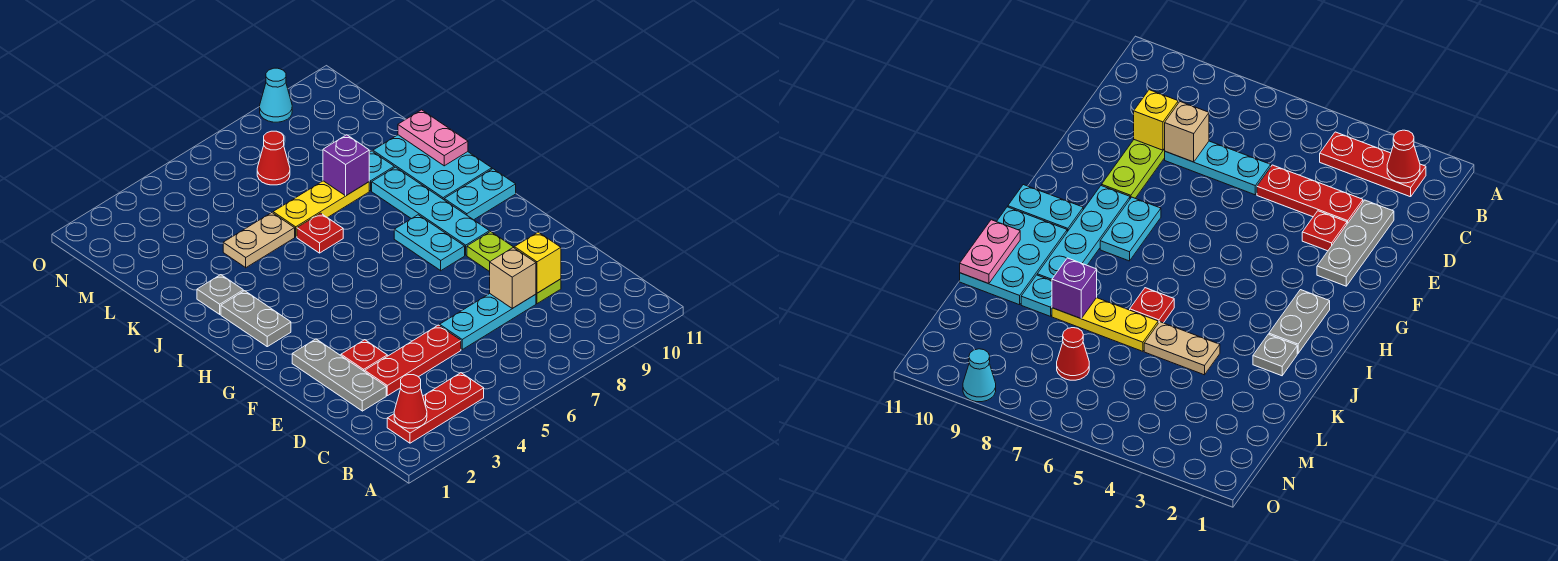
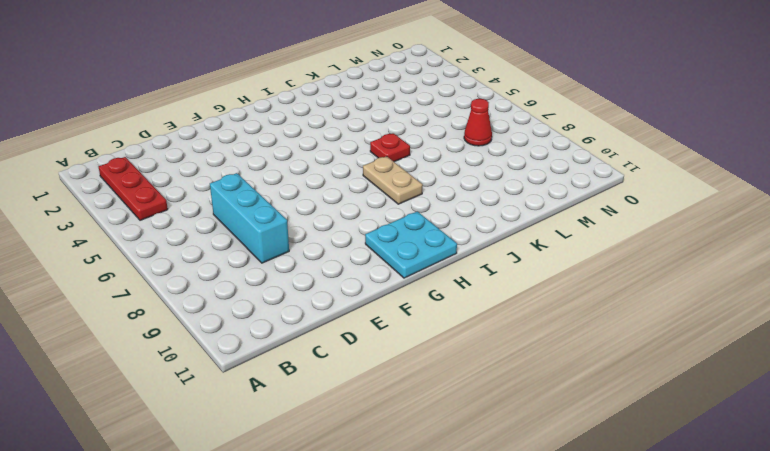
cyan brick D6:D8 level 1 -> cyan plate D6:D8 level 1
cyan plate G10:H11 level 1 -> cyan plate H10:H11 level 1
tan plate I7:I8 level 1 -> tan plate K4:K5 level 1
none -> grey plate D2:F2 level 1
none -> red plate D3:D5 level 1
none -> lime plate D9:F9 level 1

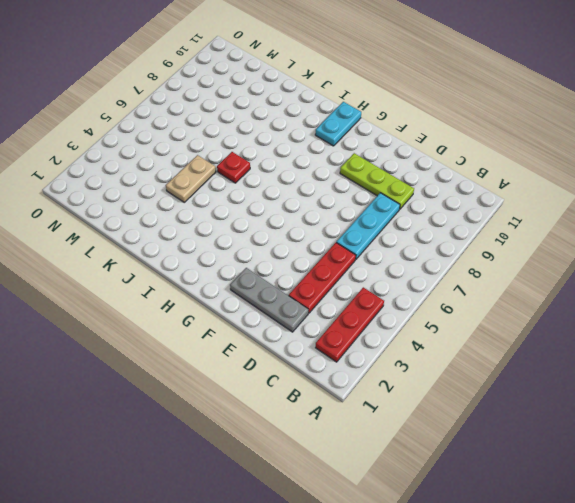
none -> red plate E3 level 1
none -> cyan plate G8:H8 level 1
none -> cyan plate G9:J9 level 1

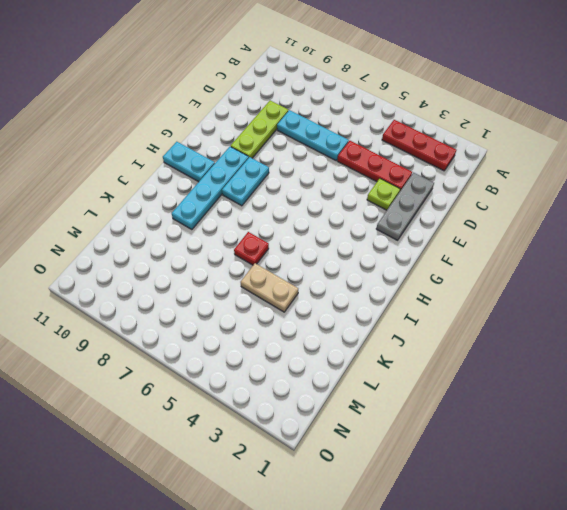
lime plate E3 level 1 -> red plate E3 level 1
none -> grey plate H2:I2 level 1
none -> cyan plate I10:K11 level 1
none -> grey plate J2 level 1

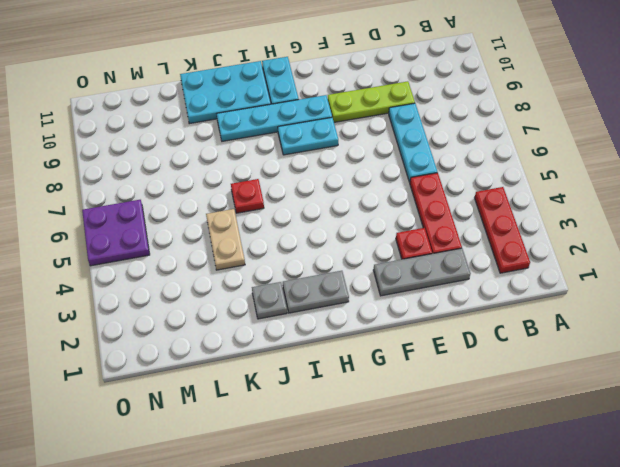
purple plate N5:O6 level 1 -> none
none -> yellow plate K6:K8 level 1
none -> cyan plate K9 level 1
none -> red cone M7 level 1

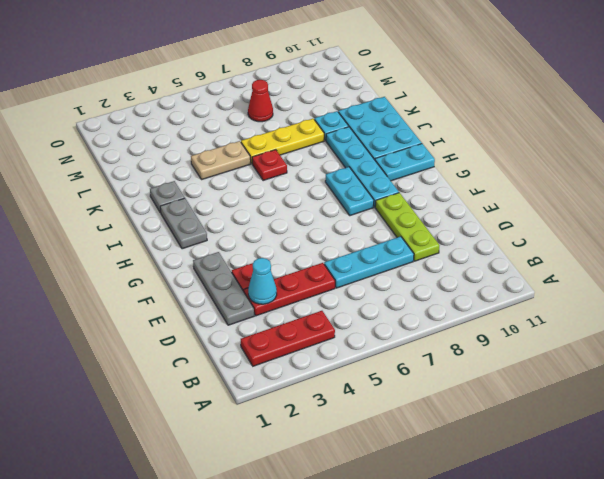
cyan cone D3 level 2 -> cyan cone O9 level 1
none -> red cone B2 level 2
none -> tan brick D8 level 2
none -> yellow brick D9 level 2

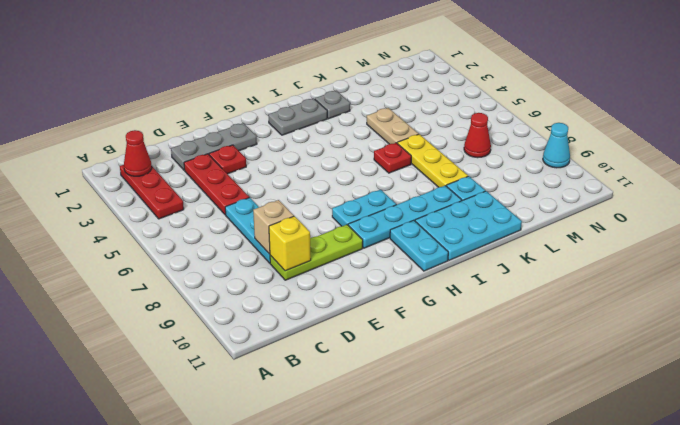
none -> pink plate J11:K11 level 2
none -> purple brick K8 level 2

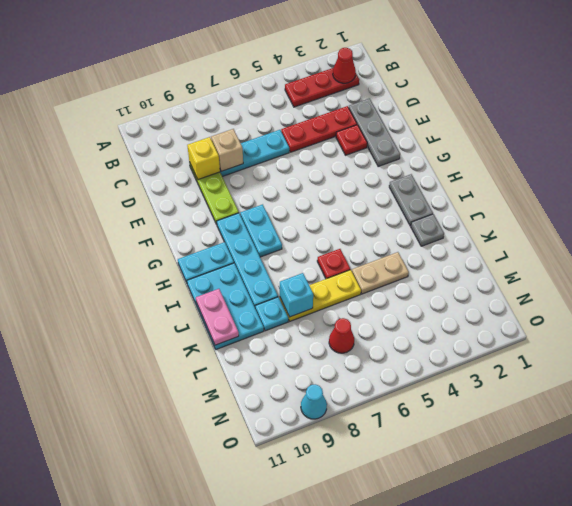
cyan brick K8 level 2 -> purple brick K8 level 2

